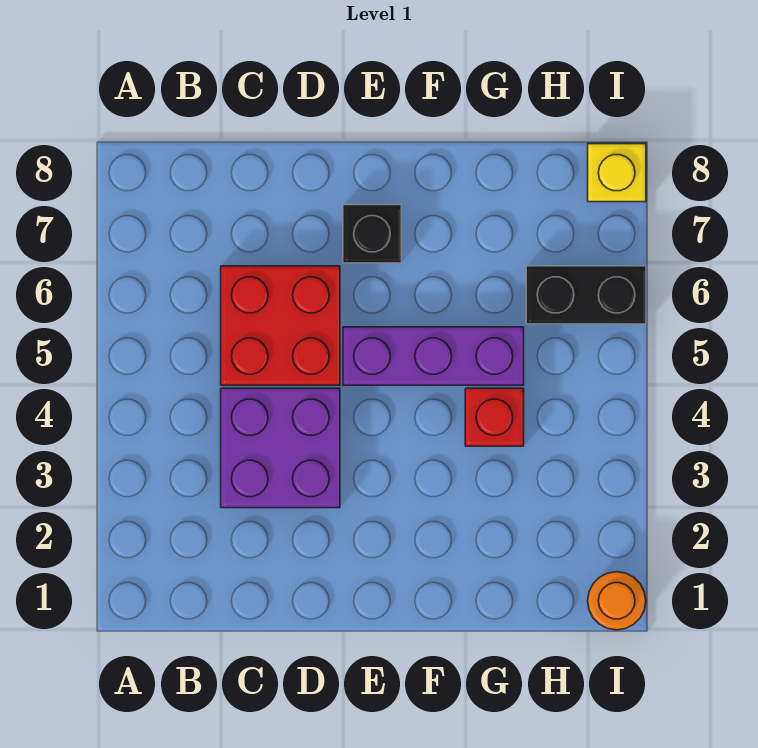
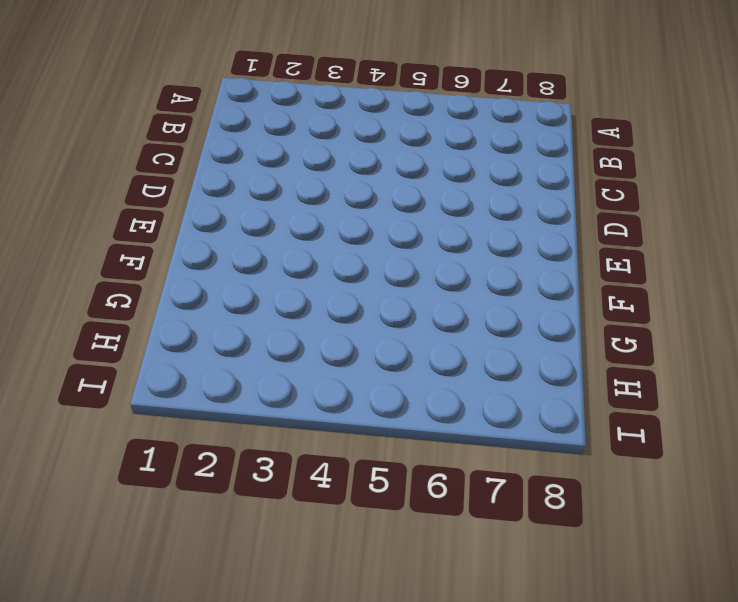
none -> purple brick C3:D4 level 1
none -> red brick C5:D6 level 1

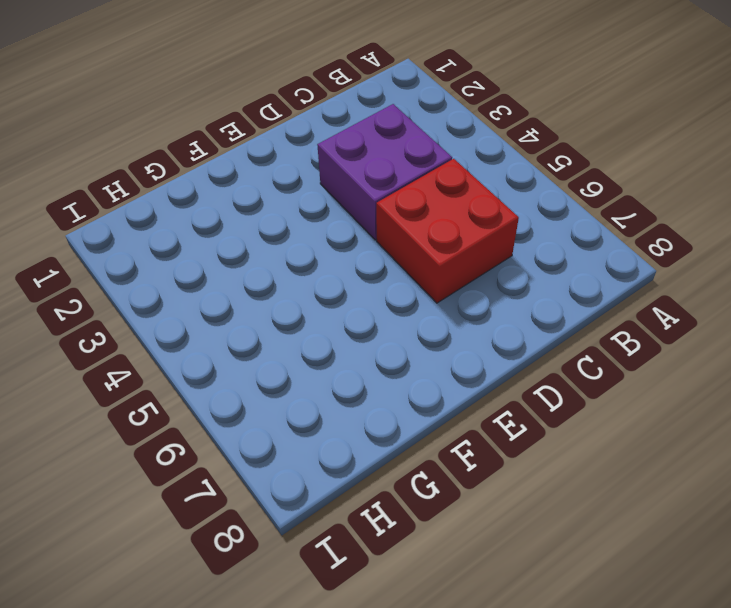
none -> purple brick E5:G5 level 1
none -> black brick E7 level 1

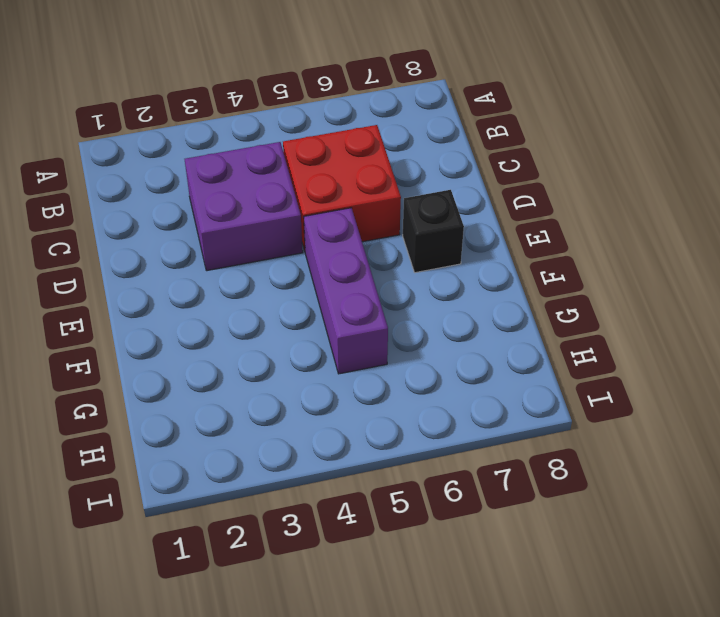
none -> red brick G4 level 1
none -> black brick H6:I6 level 1

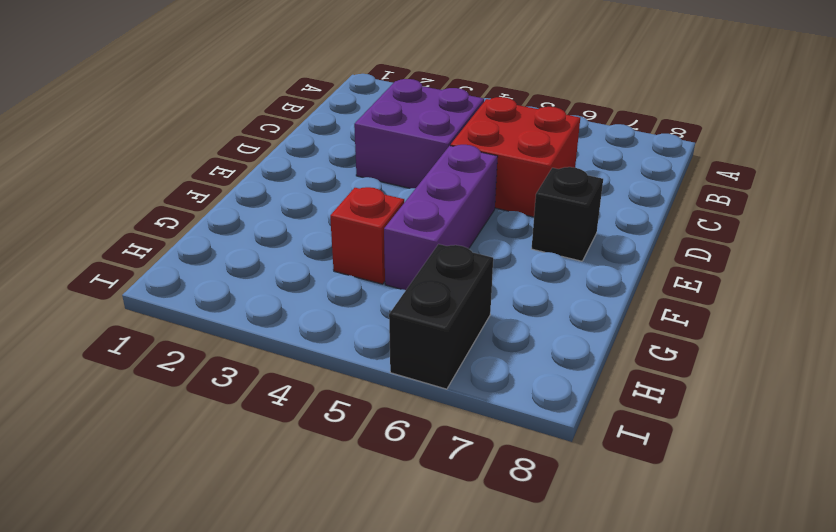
none -> orange round brick I1 level 1
none -> yellow brick I8 level 1

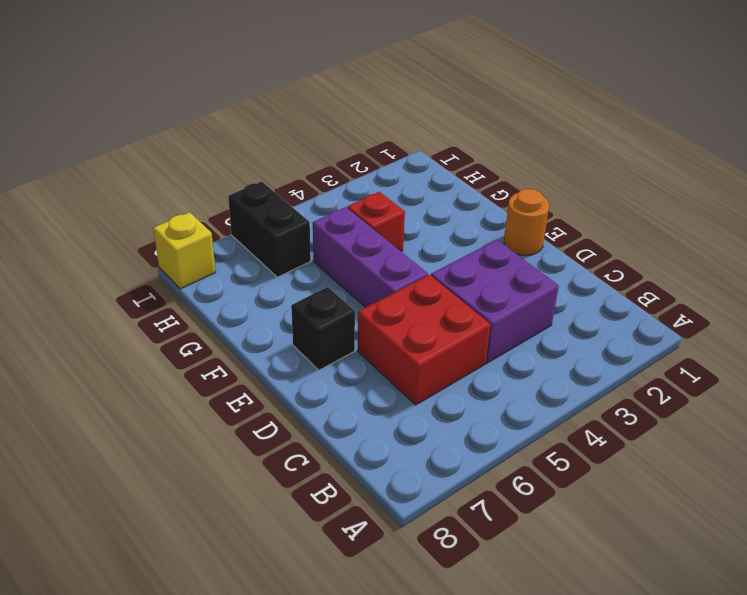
orange round brick E1 level 1 -> orange round brick I1 level 1

